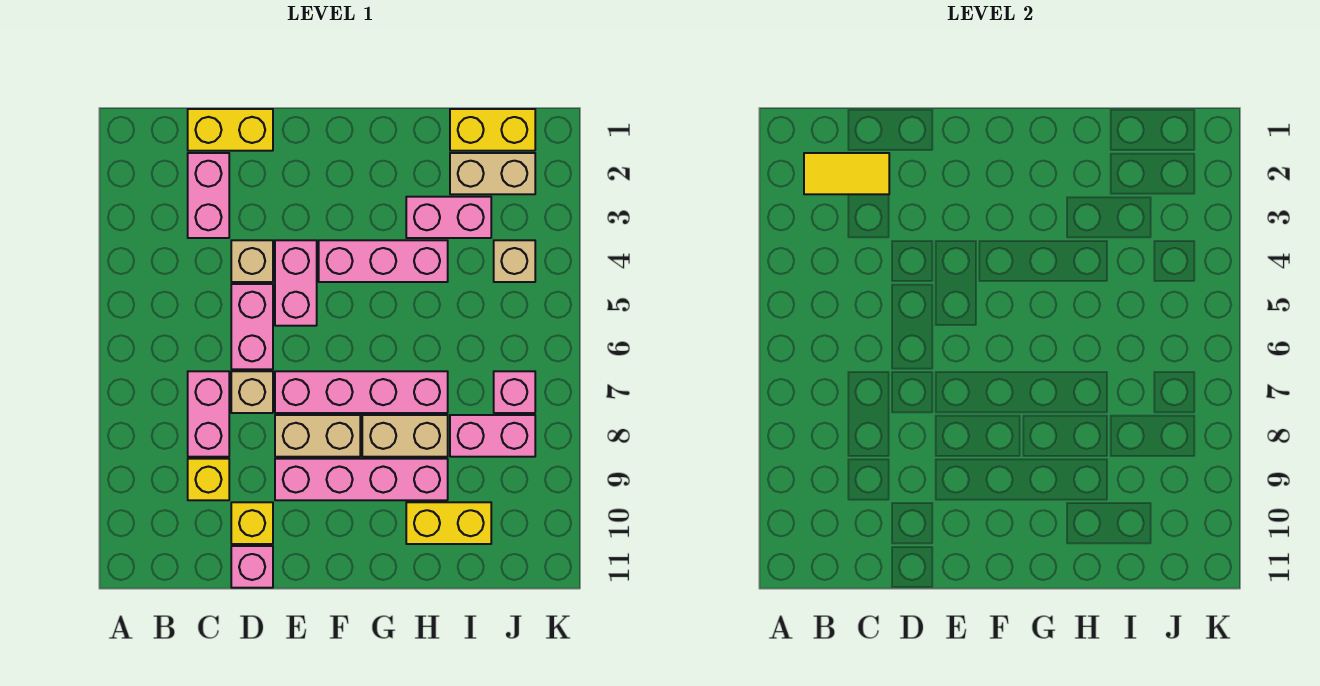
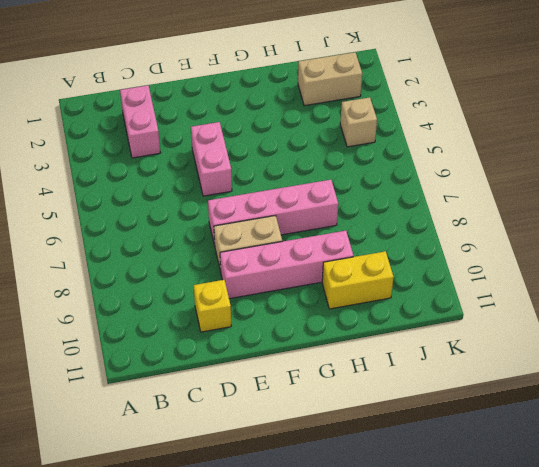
none -> yellow brick C1:D1 level 1
none -> pink brick C7:C8 level 1
none -> yellow brick C9 level 1

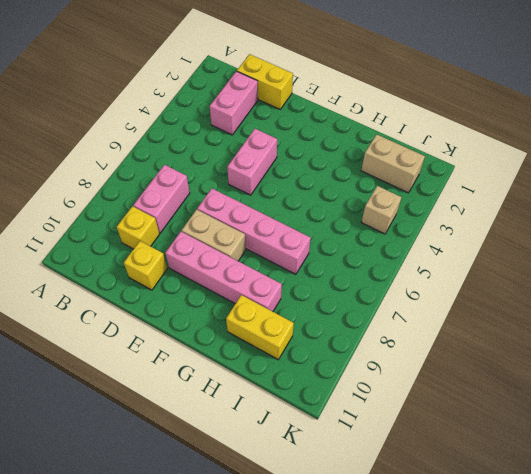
none -> tan brick D4 level 1
none -> pink brick D5:D6 level 1
none -> tan brick D7 level 1

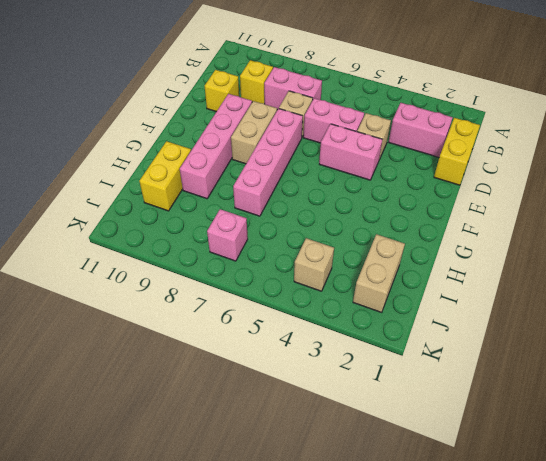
none -> pink brick D11 level 1
none -> pink brick F4:H4 level 1
none -> tan brick G8:H8 level 1

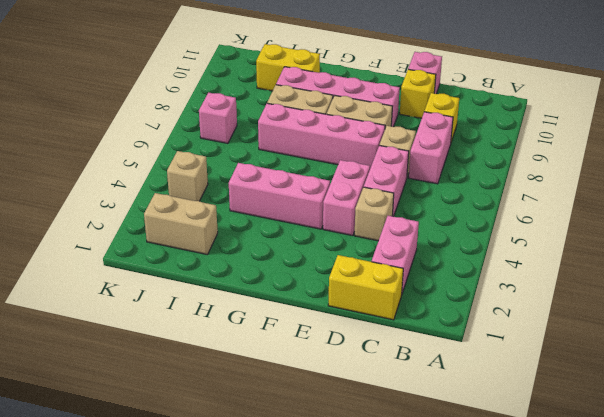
none -> pink brick H3:I3 level 1
none -> yellow brick I1:J1 level 1
none -> pink brick I8:J8 level 1

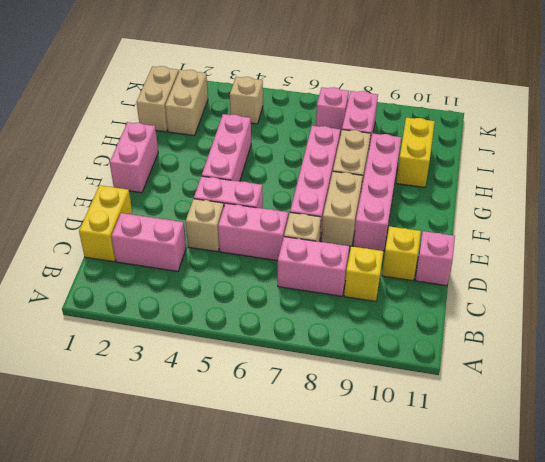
pink brick F1:G1 level 1 -> pink brick H3:I3 level 1
tan brick I1:J1 level 1 -> yellow brick I1:J1 level 1
none -> yellow tile B2:C2 level 2

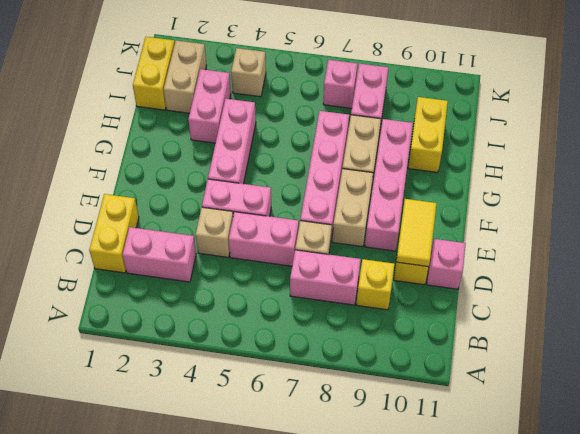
yellow tile D10:E10 level 2 -> yellow tile B2:C2 level 2

